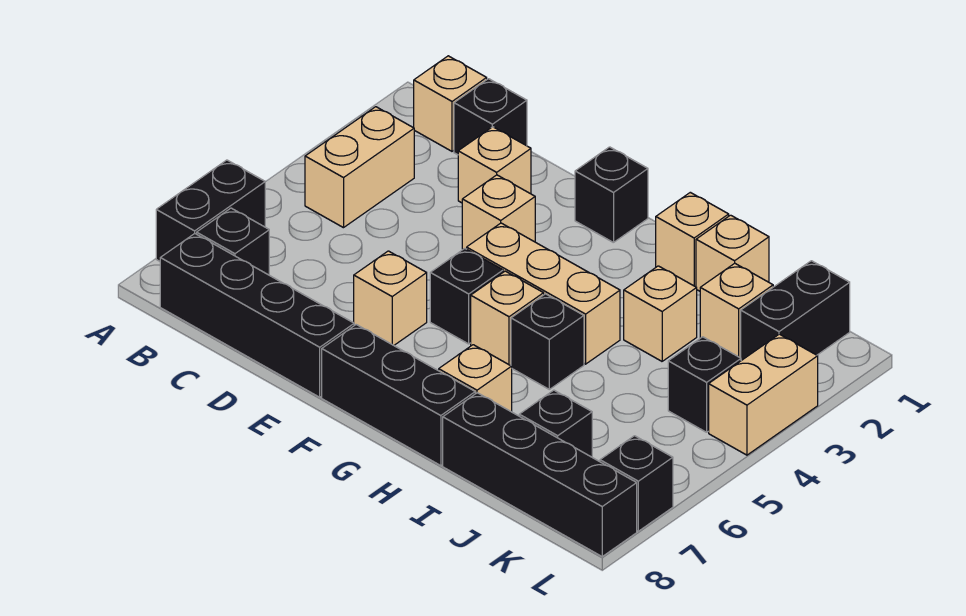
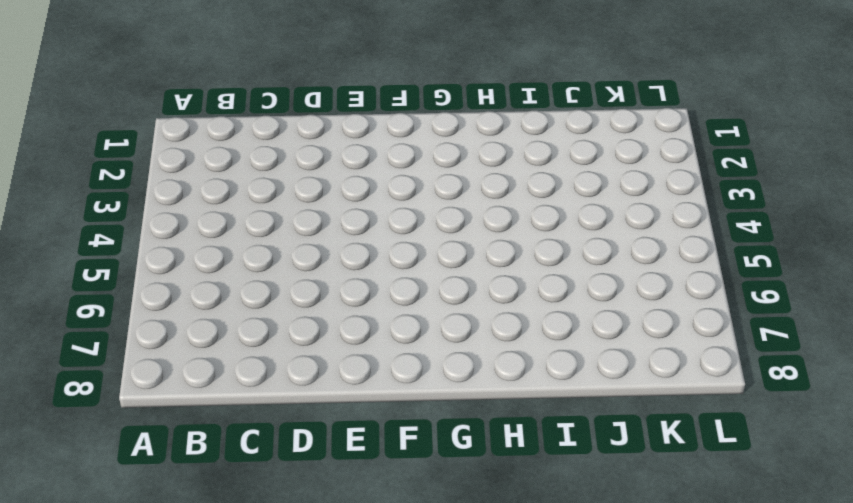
none -> black brick A6:A7 level 1
none -> tan brick B1 level 1
none -> tan brick B3:B4 level 1

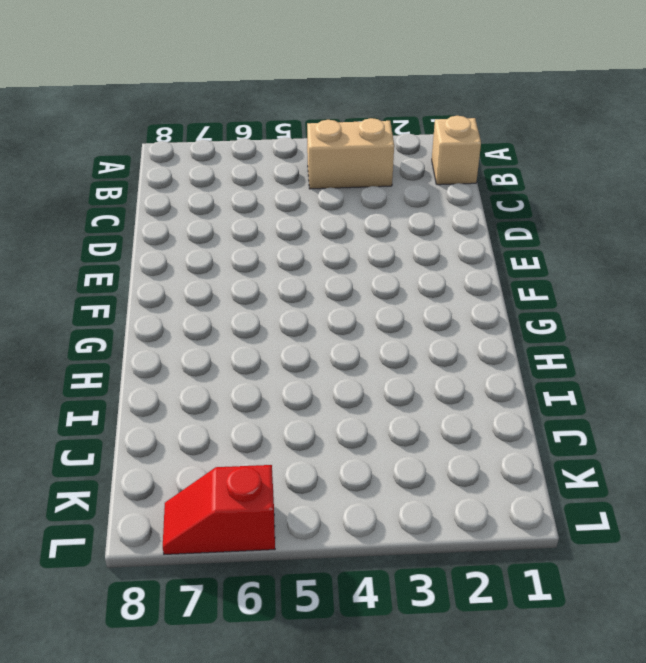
red slope L6:L7 level 1 top 6 -> black brick L7 level 1
none -> black brick A6:A7 level 1
none -> black brick B7 level 1
none -> black brick B8:E8 level 1

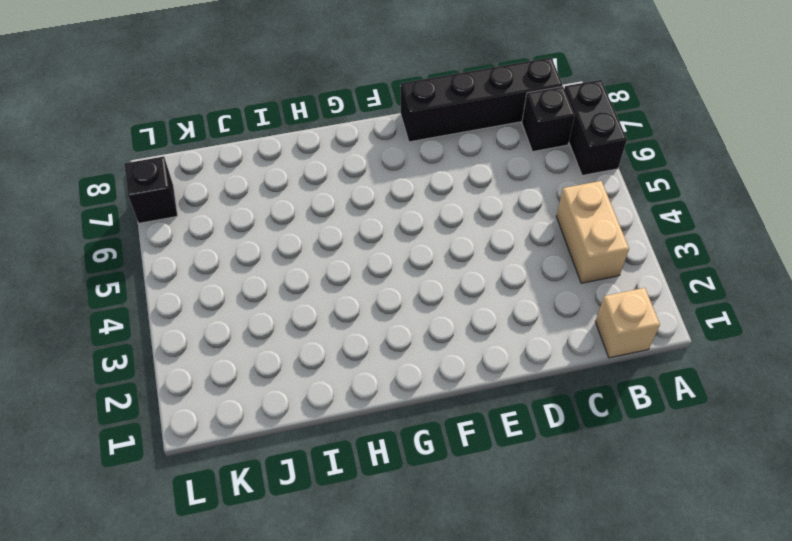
none -> black brick C1 level 1
none -> tan brick D2 level 1
none -> tan brick E3 level 1

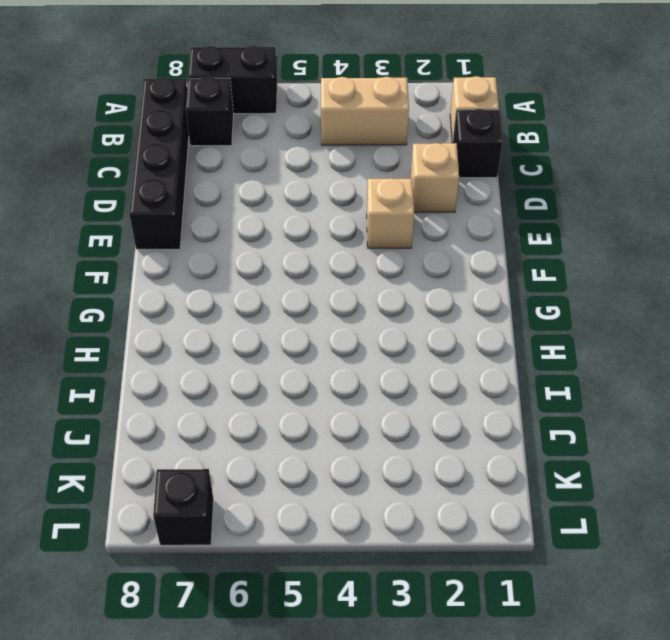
none -> tan brick E6 level 1
none -> black brick F1 level 1
none -> tan brick F4:H4 level 1

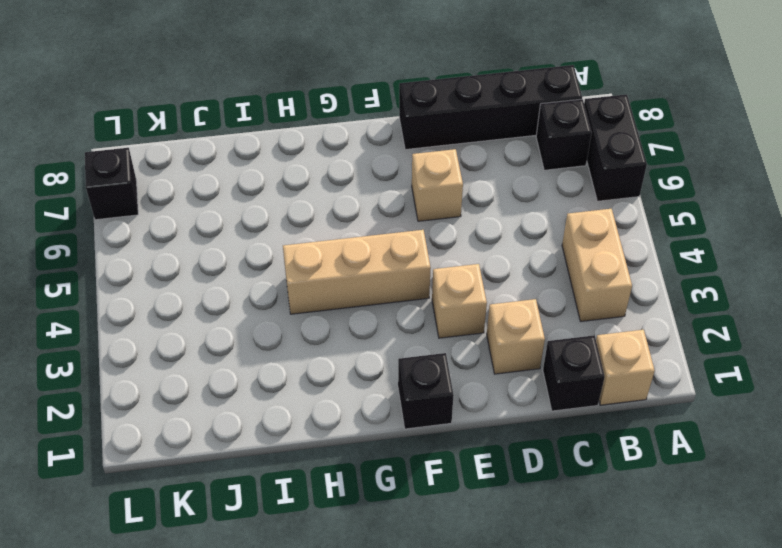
none -> black brick F5 level 1
none -> black brick F8:H8 level 1
none -> tan brick G5 level 1

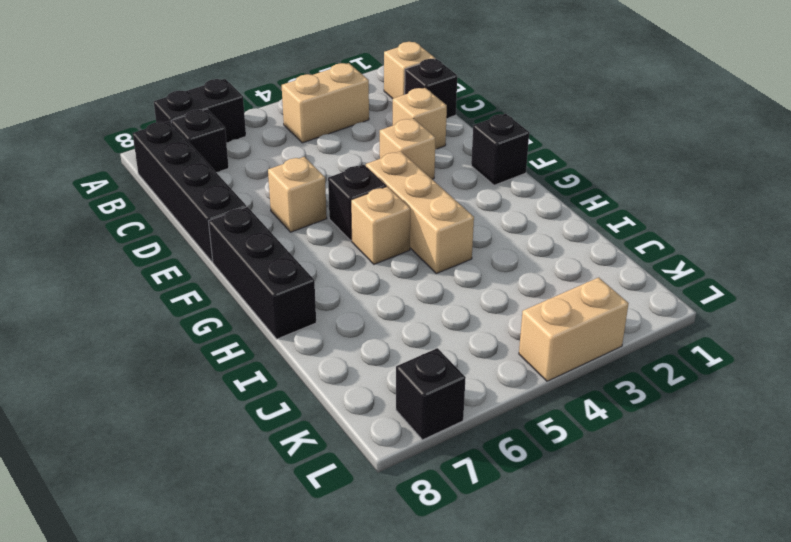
none -> tan brick H1 level 1
none -> black brick H5 level 1
none -> tan brick H7 level 1

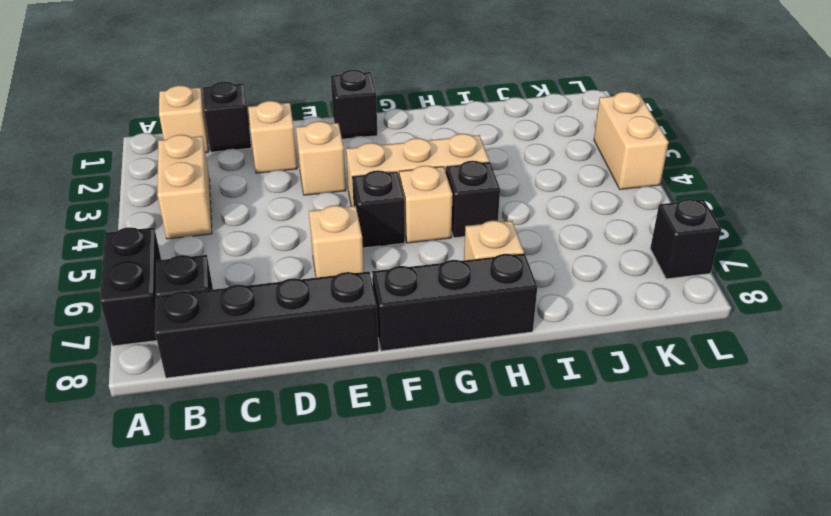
none -> tan brick H1 level 1
none -> tan brick I1 level 1
none -> tan brick I3 level 1

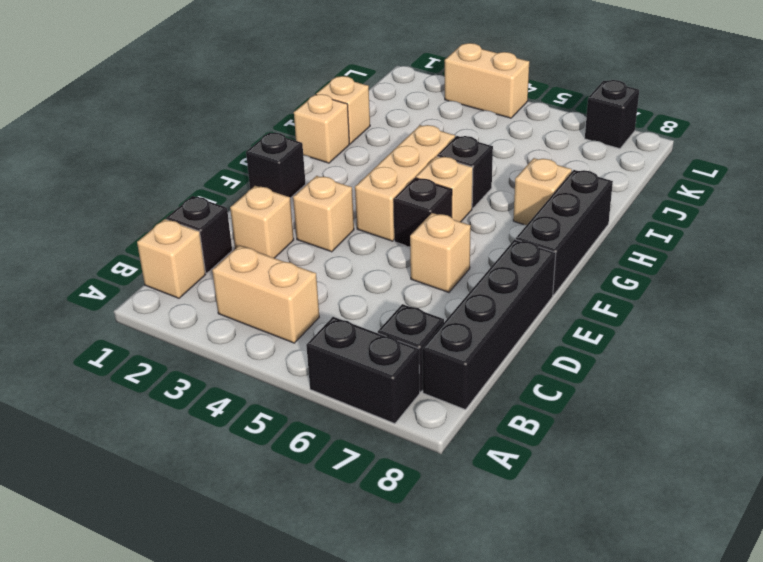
none -> tan brick I3 level 1
none -> black brick I8:L8 level 1
none -> tan brick J2 level 1

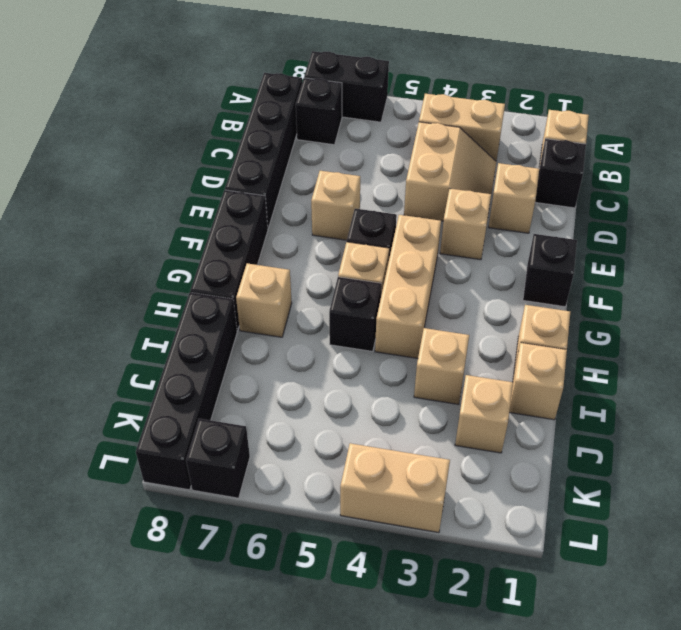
tan slope C3:D4 level 1 top 4 -> none
none -> black brick J7 level 1
none -> black brick K1:K2 level 1
none -> black brick K4 level 1

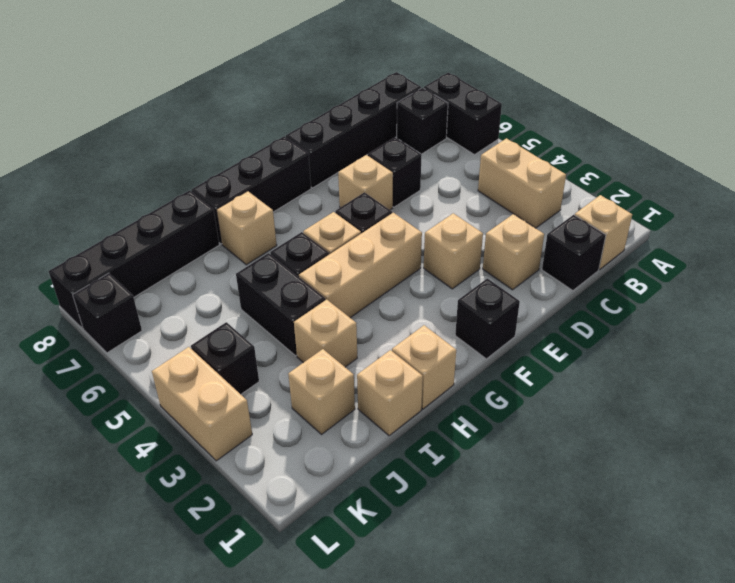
black brick D6 level 1 -> black brick J7 level 1
black brick I4:I5 level 1 -> black brick K1:K2 level 1

